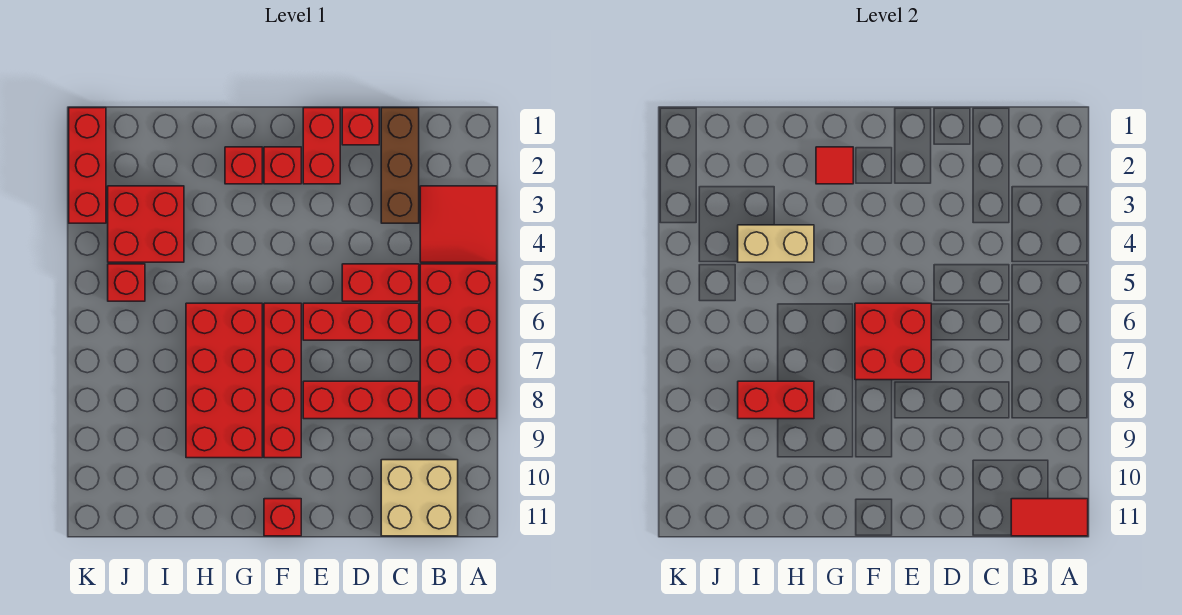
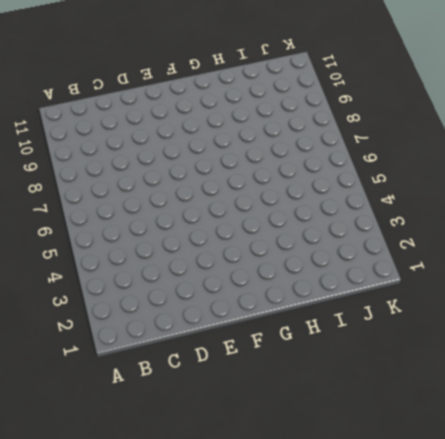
none -> red tile A3:B4 level 1
none -> red brick A5:B8 level 1
none -> tan brick B10:C11 level 1

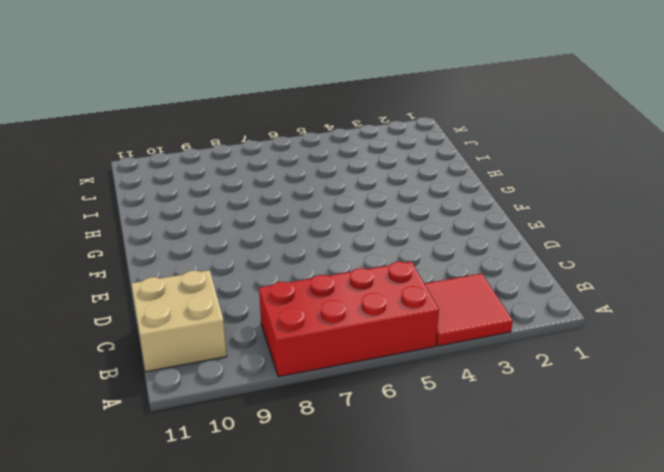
none -> brown brick C1:C3 level 1
none -> red brick C5:D5 level 1
none -> red brick C6:E6 level 1

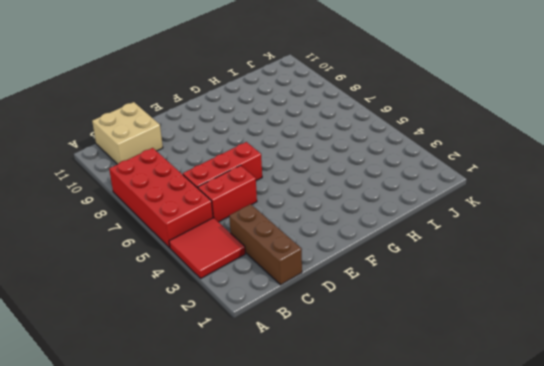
none -> red brick C8:E8 level 1
none -> red brick D1 level 1
none -> red brick E1:E2 level 1

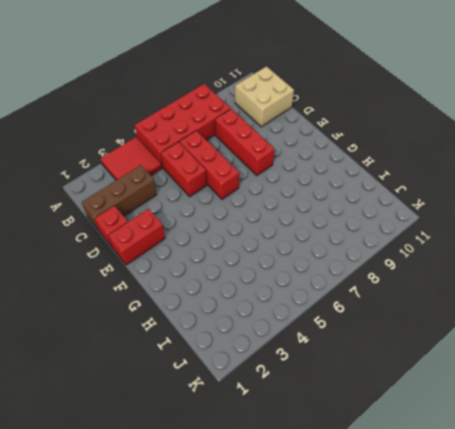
none -> red brick F2 level 1
none -> red brick F6:F9 level 1
none -> red brick F11 level 1

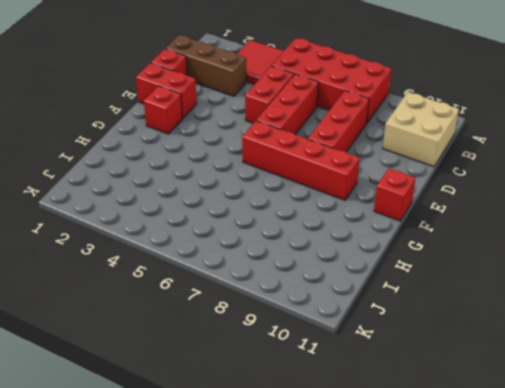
none -> red brick G2 level 1
none -> red brick G6:H9 level 1
none -> red brick I3:J4 level 1

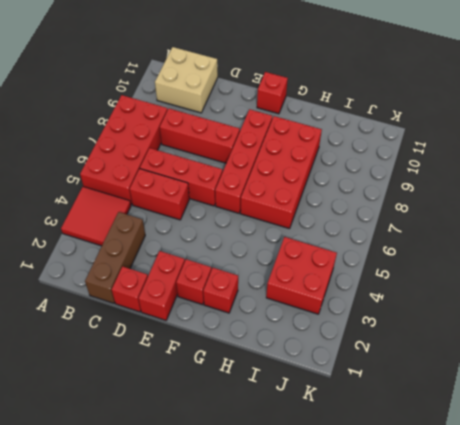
none -> red brick J5 level 1
none -> red brick K1:K3 level 1
none -> red tile A11:B11 level 2

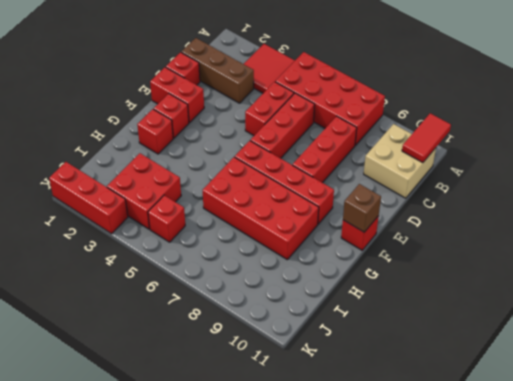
brown brick F11 level 2 -> none
none -> red brick E6:F7 level 2
none -> red tile G2 level 2
none -> tan brick H4:I4 level 2

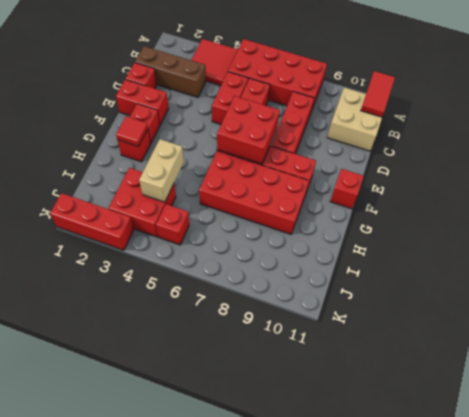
none -> red brick H8:I8 level 2

